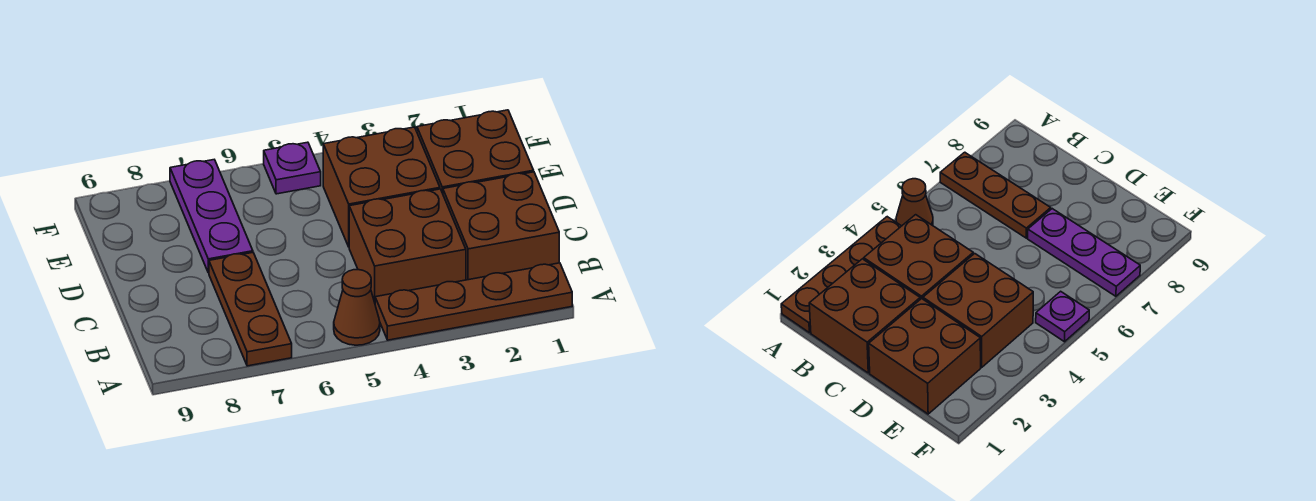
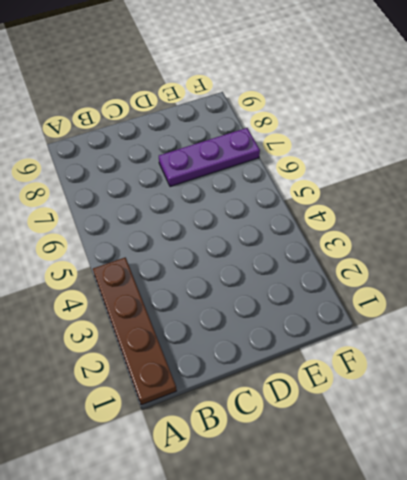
none -> brown cone A5 level 1
none -> brown plate A7:C7 level 1

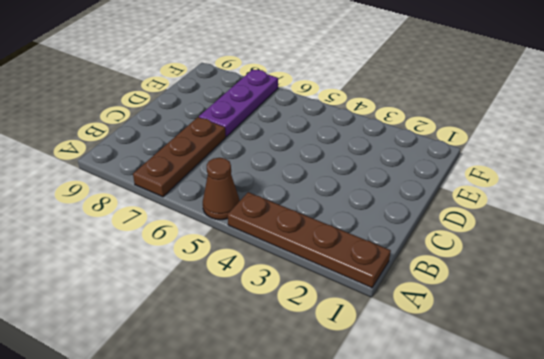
none -> brown brick B1:C2 level 1
none -> brown brick B3:C4 level 1

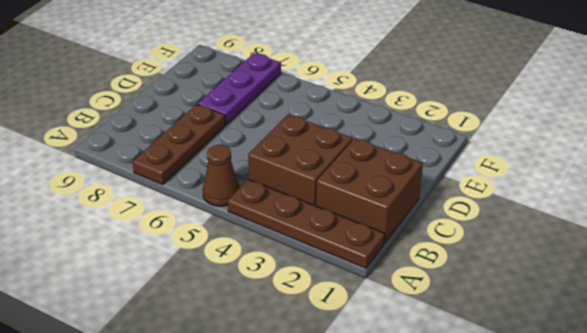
none -> brown brick D1:E2 level 1
none -> brown brick D3:E4 level 1

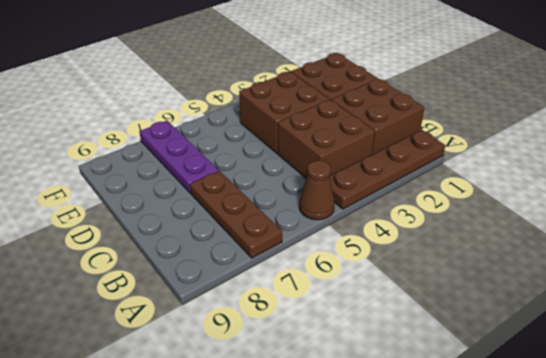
none -> purple plate F5 level 1

